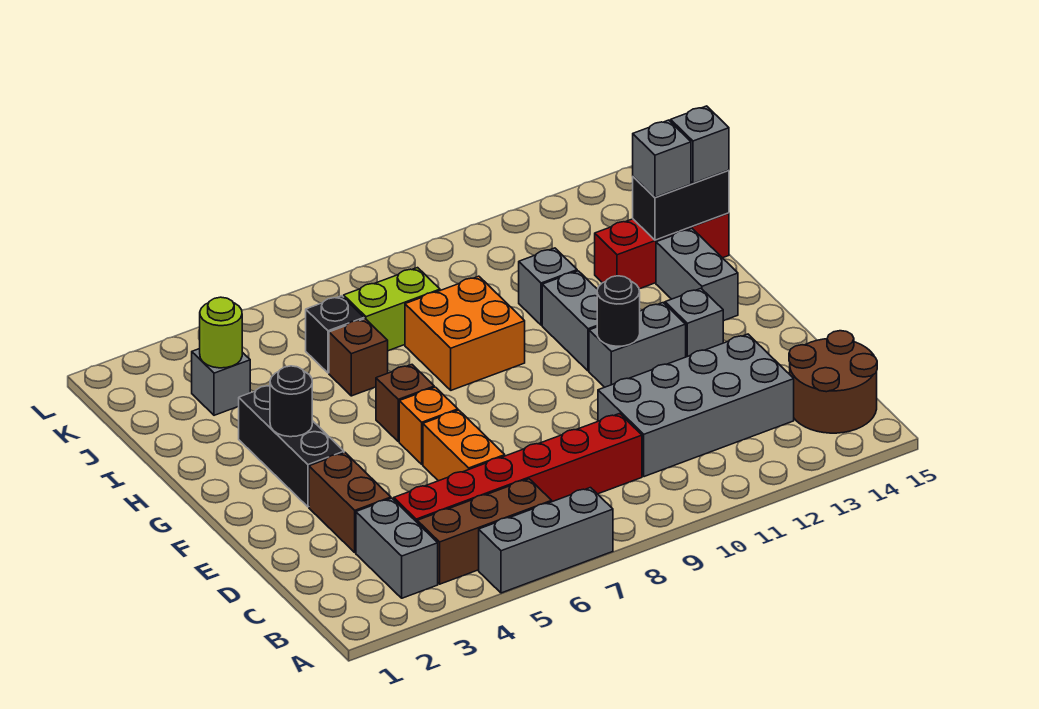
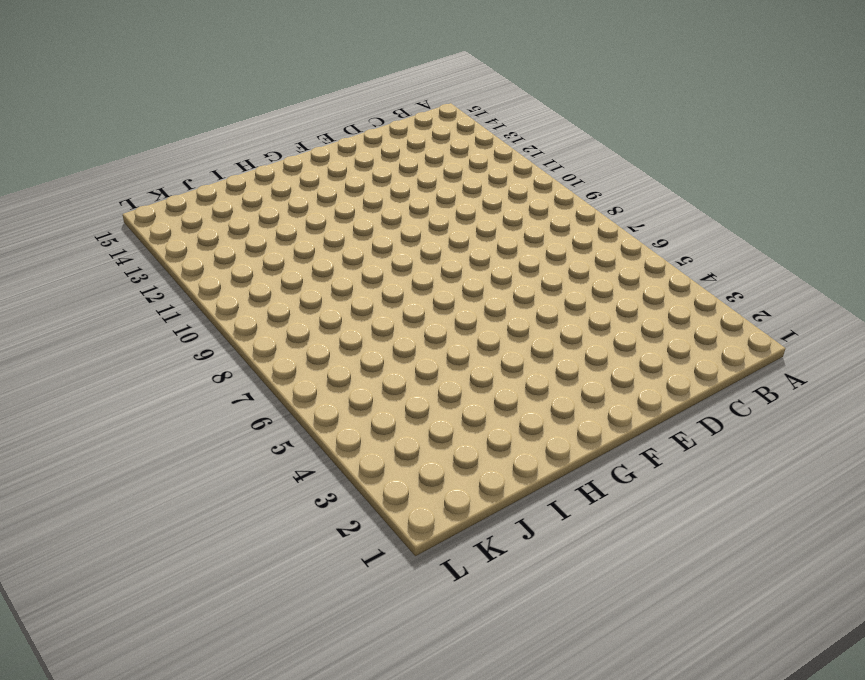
none -> grey brick A5:A7 level 1
none -> grey brick B3:C3 level 1
none -> brown brick B4:B6 level 1

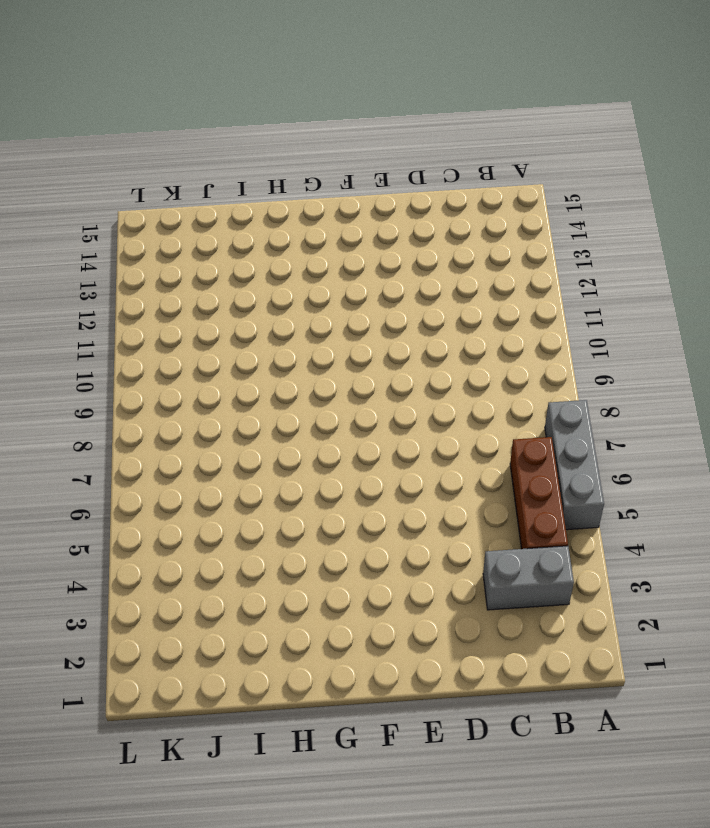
none -> brown round brick B14:C15 level 1
none -> red brick C4:C9 level 1
none -> grey brick C10:D13 level 1

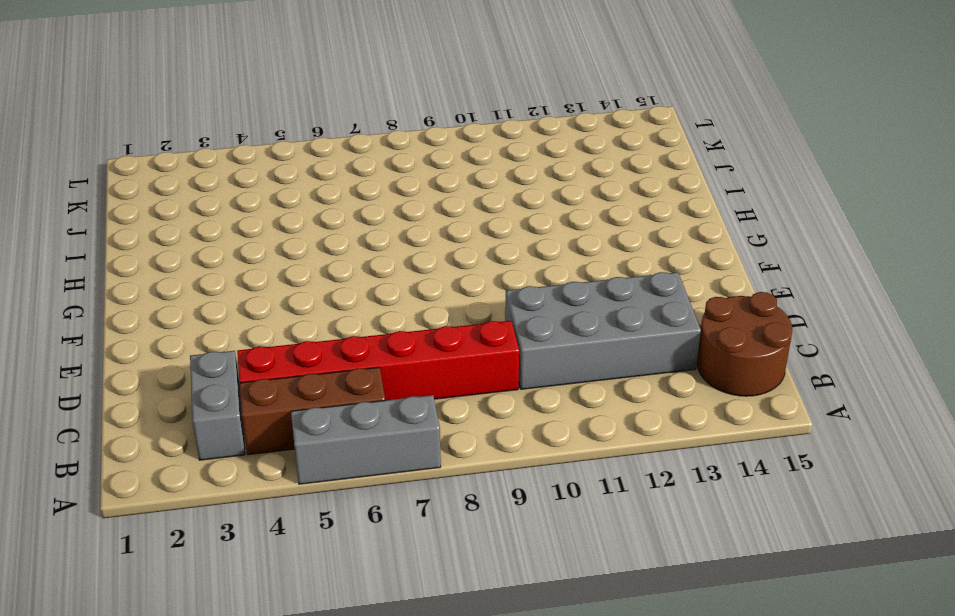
none -> brown brick D3:E3 level 1
none -> orange brick D6:E6 level 1
none -> black brick F3:H3 level 1

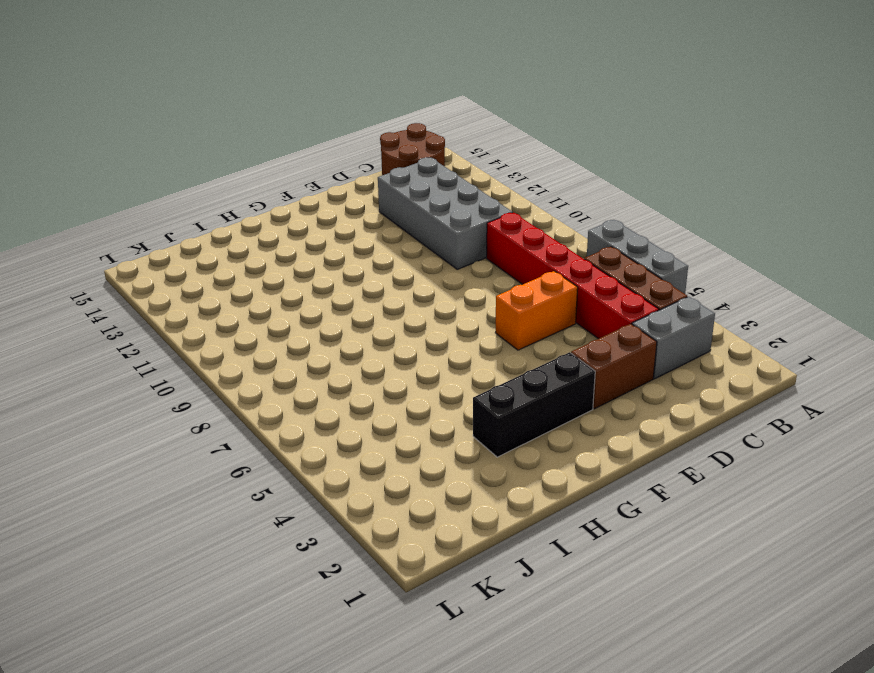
none -> orange brick F6 level 1
none -> grey brick F11:F12 level 1
none -> grey brick F13 level 1

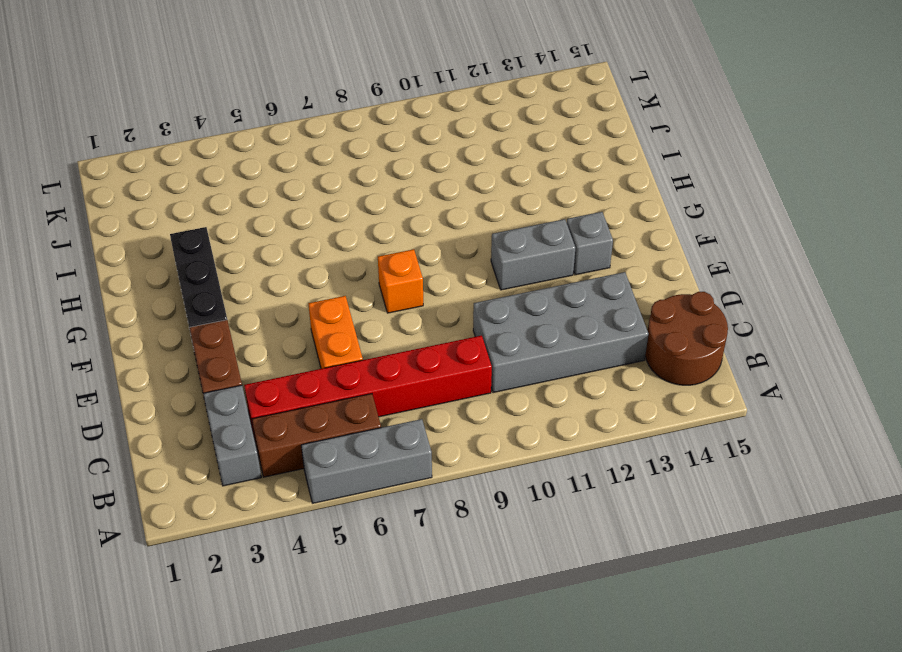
orange brick F8 level 1 -> orange brick F6 level 1
none -> brown brick G6 level 1
none -> grey brick G11:H11 level 1
none -> grey brick G14:H14 level 1

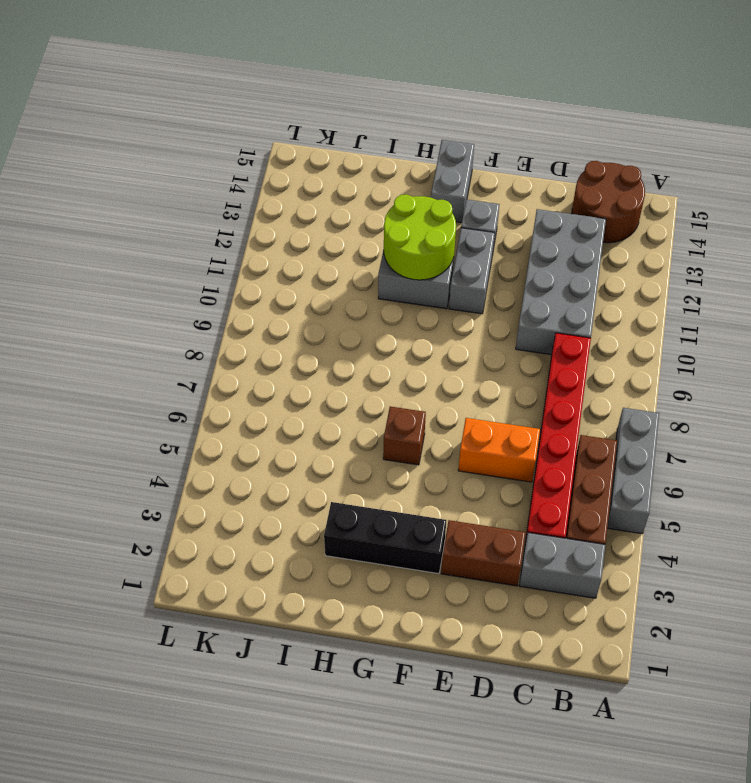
lime round brick G11:H12 level 2 -> none
grey brick G14:G15 level 1 -> grey brick G14:H14 level 1
none -> orange brick F6 level 1
none -> orange brick H8:I9 level 1
none -> brown brick I6 level 1

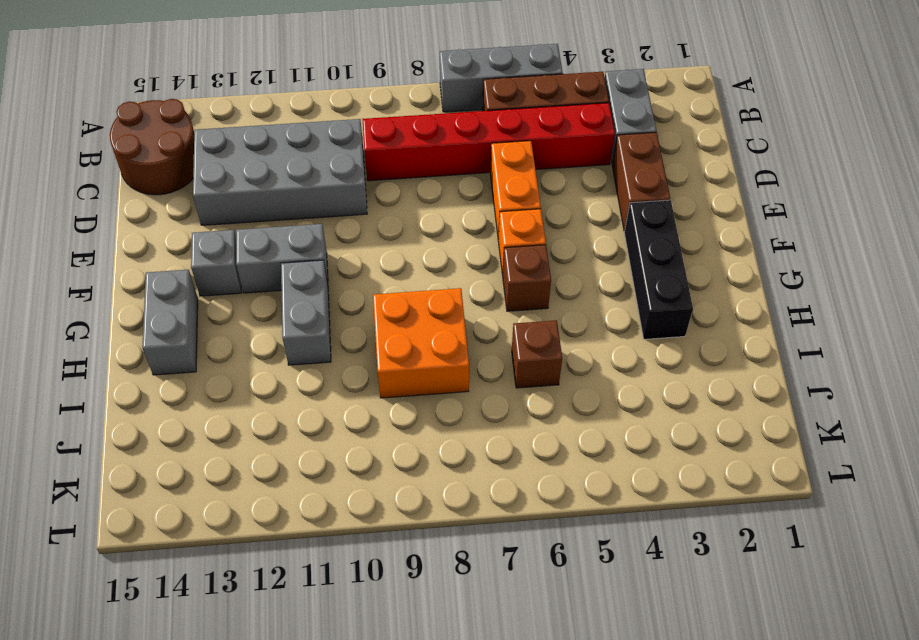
none -> grey brick I11 level 1
none -> red brick I13:I15 level 1
none -> grey brick J3 level 1

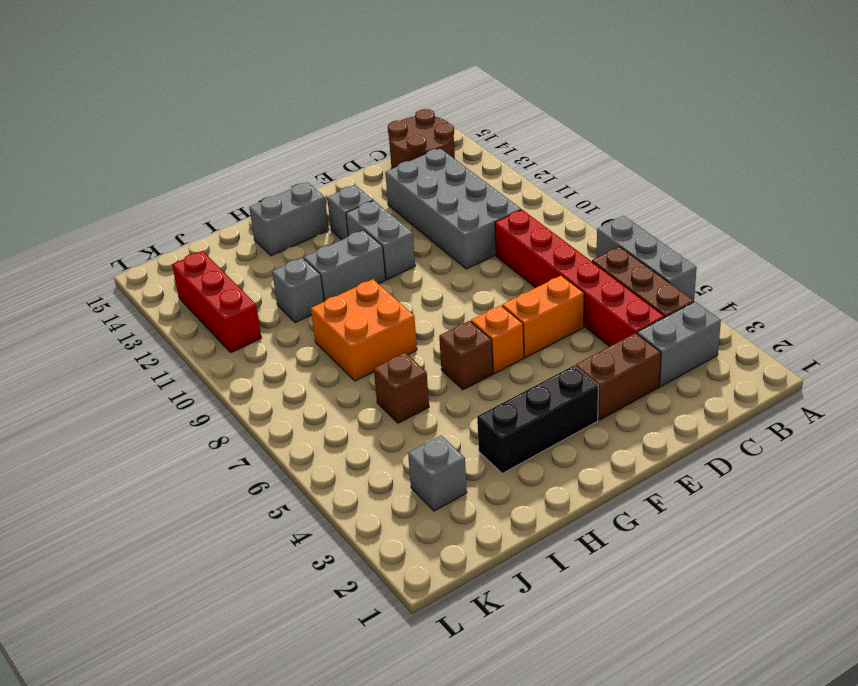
red brick K11:K13 level 1 -> red brick I13:I15 level 1
none -> black brick J6 level 1
none -> lime brick J7:J8 level 1
none -> black round brick F11 level 2

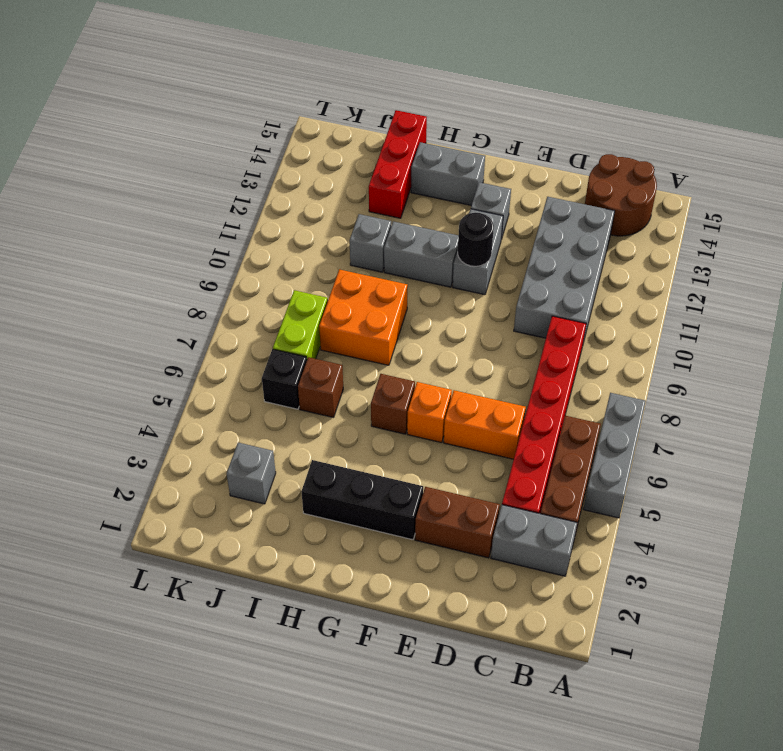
none -> black round brick G3 level 2
none -> black brick I14:I15 level 2
none -> lime round brick J3 level 2

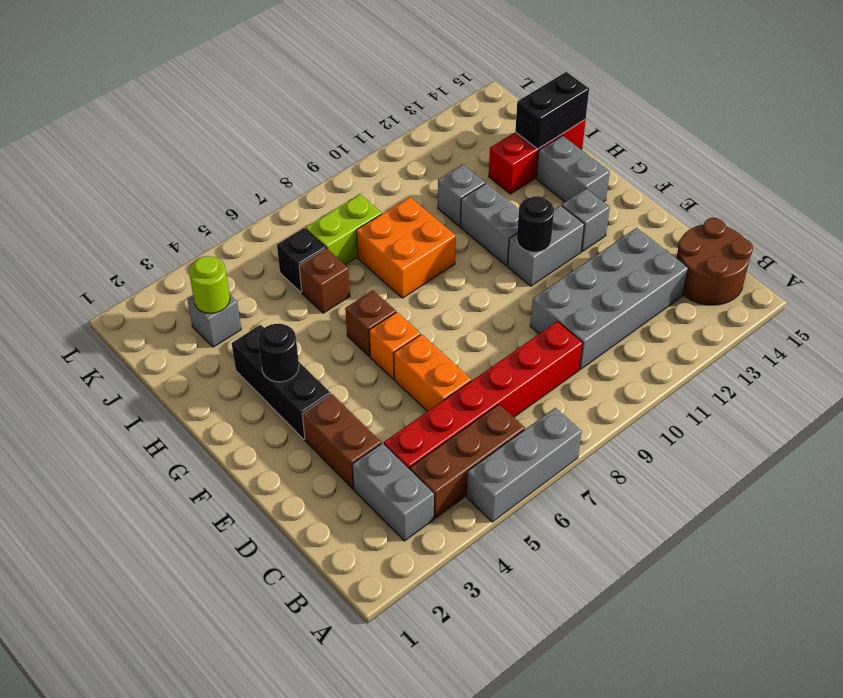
none -> grey brick I14 level 3
none -> grey brick I15 level 3

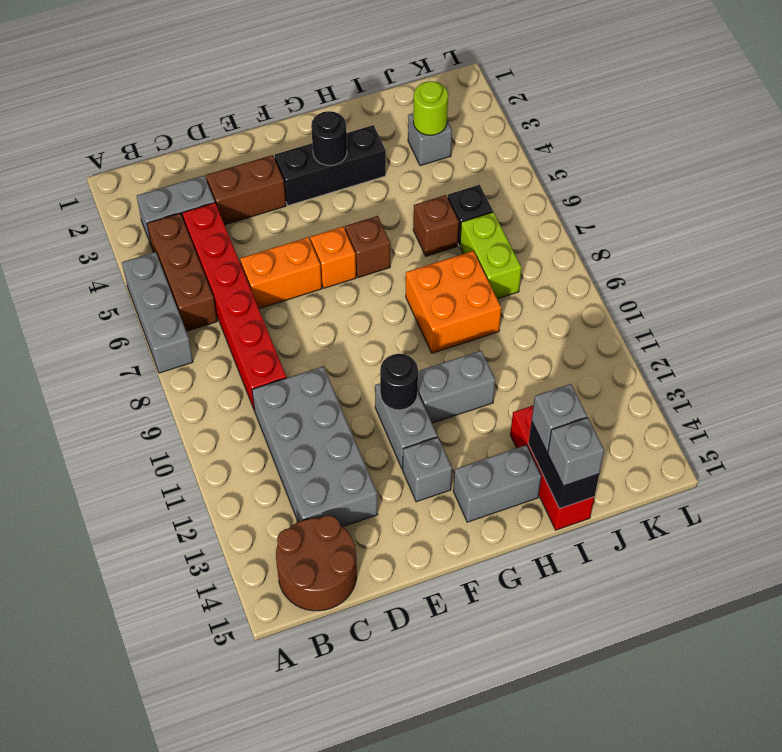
none -> grey brick I11 level 1

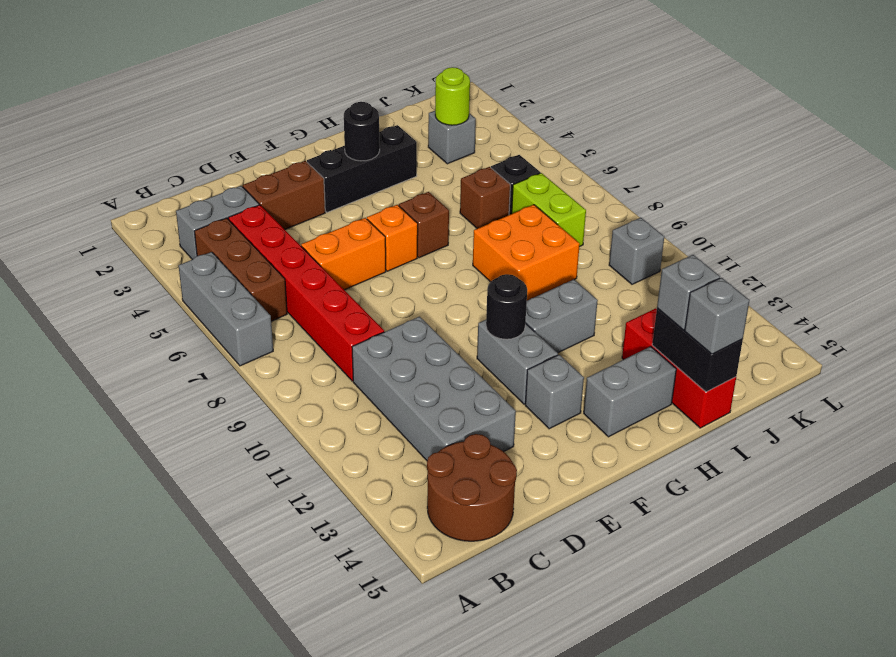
grey brick K10 level 1 -> grey brick I11 level 1

